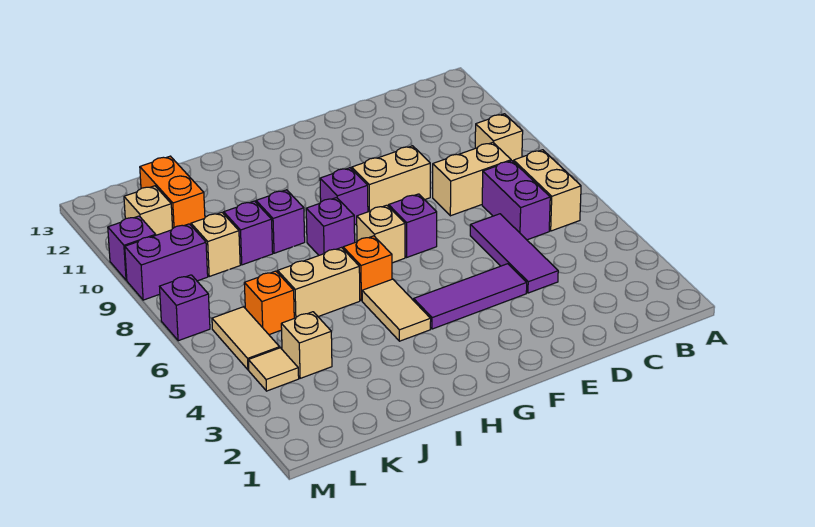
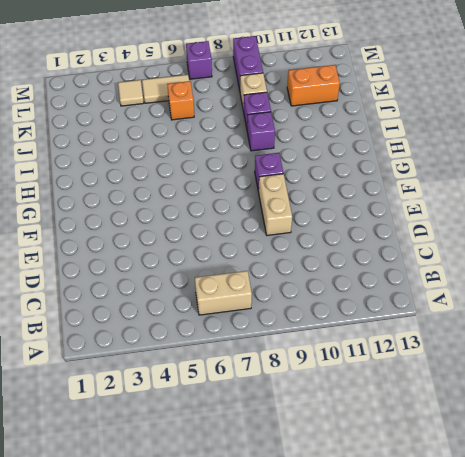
none -> tan brick B9 level 1
none -> purple brick C6:C7 level 1
none -> tan brick C8:D8 level 1

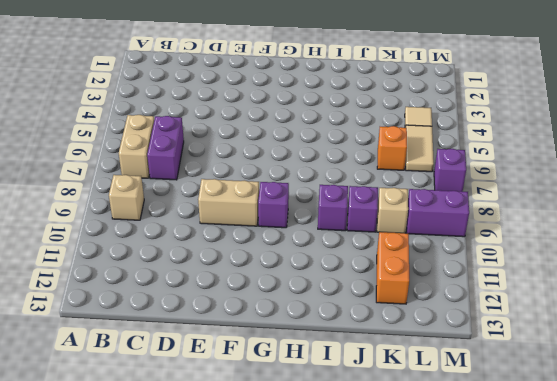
none -> tan brick C8:D8 level 1
none -> purple tile D4:D6 level 1
none -> purple tile E4:G4 level 1

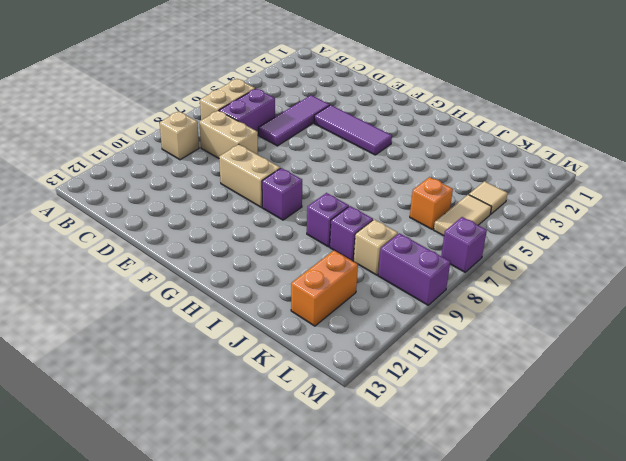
none -> purple brick F7 level 1
none -> tan brick G7 level 1
none -> tan tile H4:H5 level 1

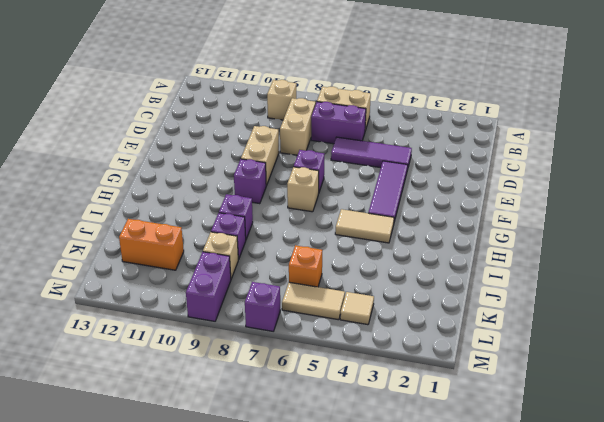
none -> orange brick H6 level 1
none -> purple brick H8 level 1
none -> tan brick I6:J6 level 1

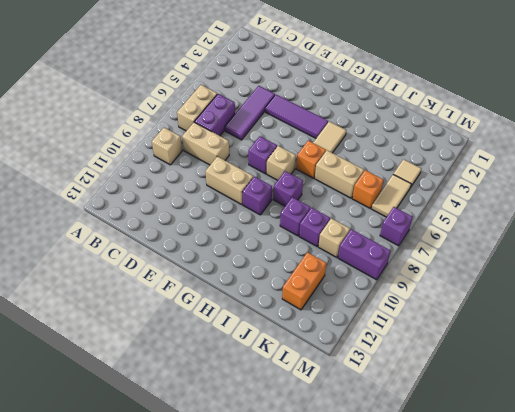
none -> tan brick K4 level 1
none -> tan brick L11 level 1
none -> purple brick M10 level 1

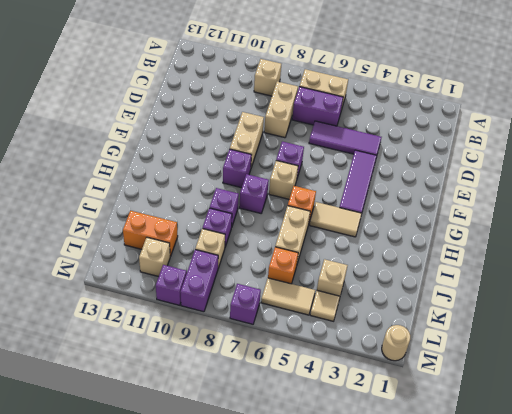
tan round brick M1 level 1 -> none

